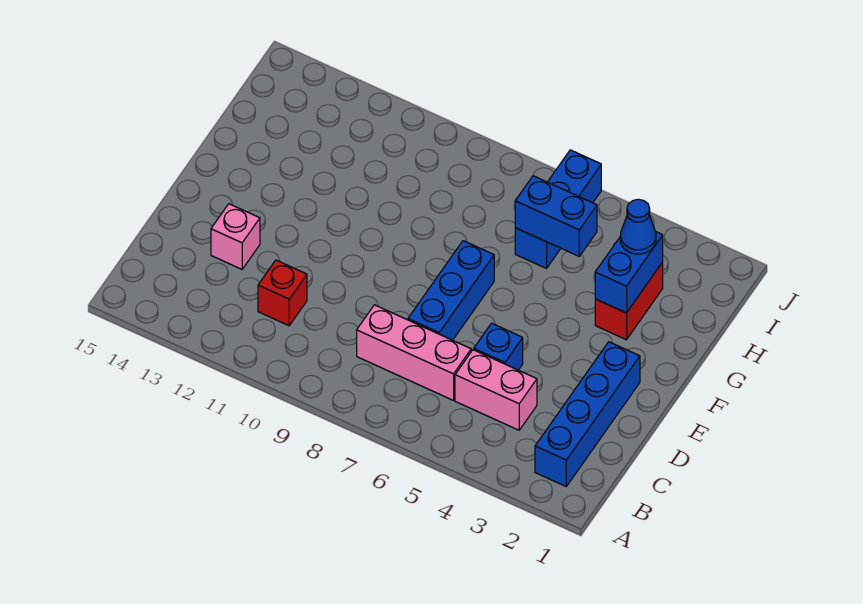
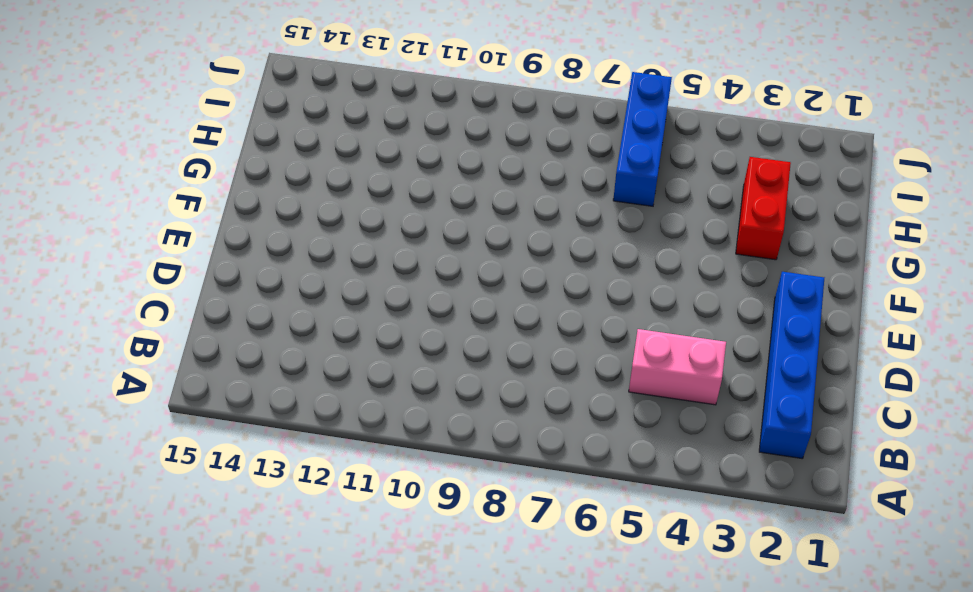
none -> pink brick C6:C8 level 1
none -> red brick C11 level 1
none -> blue brick D5 level 1

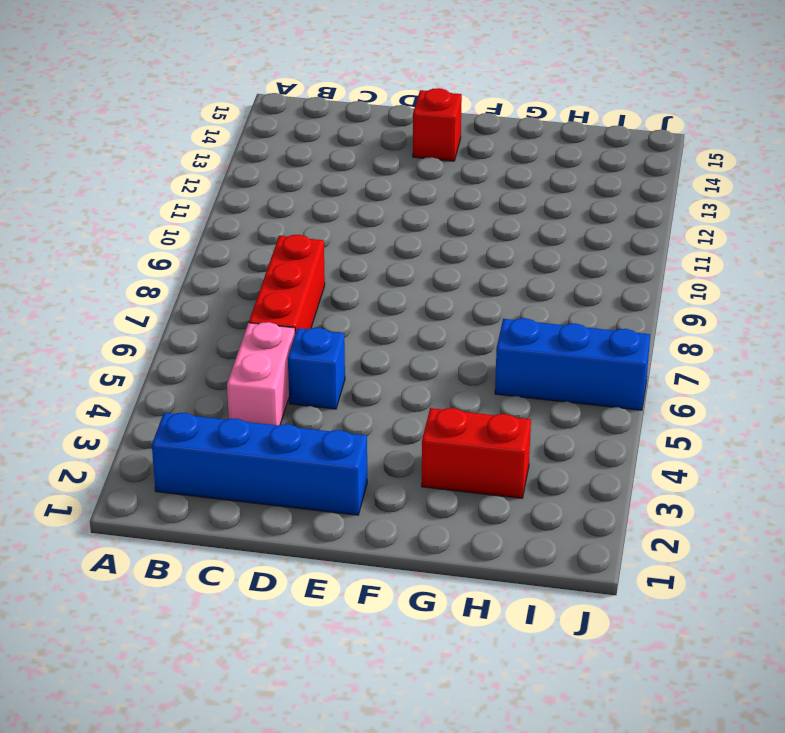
red brick C6:C8 level 1 -> pink brick C6:C8 level 1
red brick E14 level 1 -> red brick C11 level 1
none -> blue brick D7:F7 level 1
none -> pink brick D13 level 1
none -> blue brick G3:H3 level 2

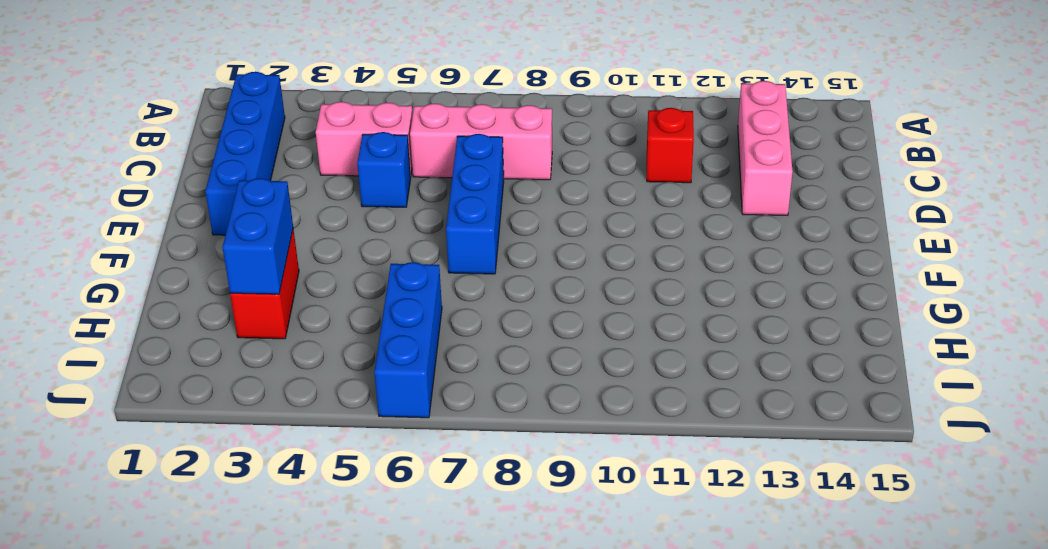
pink brick B13:D13 level 1 -> pink brick D13 level 1
none -> blue brick H5:H6 level 2
none -> blue cone H3 level 3

